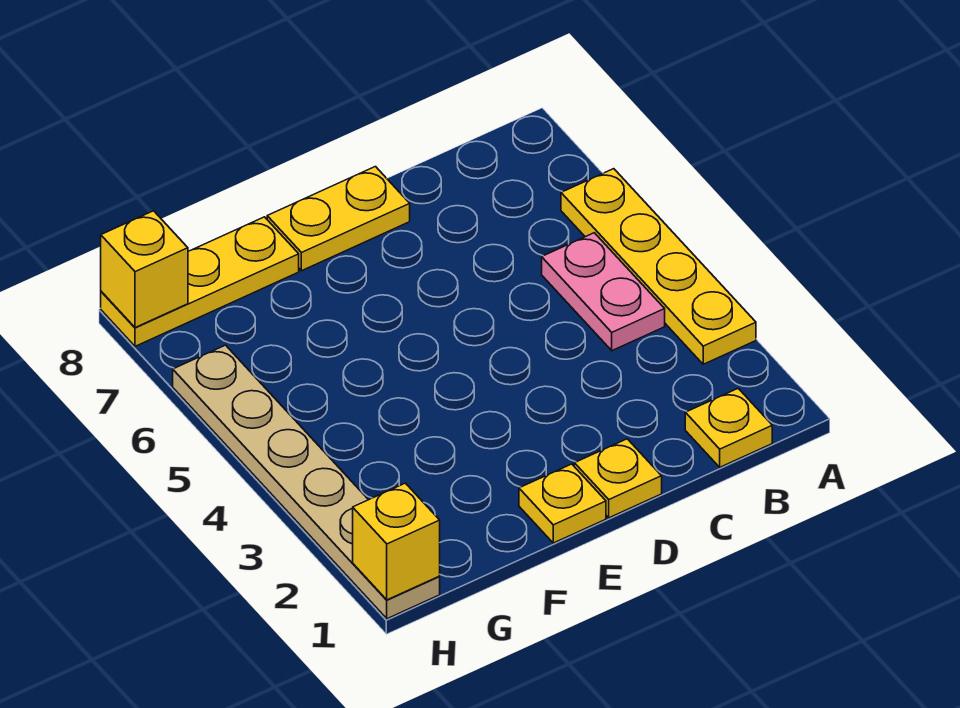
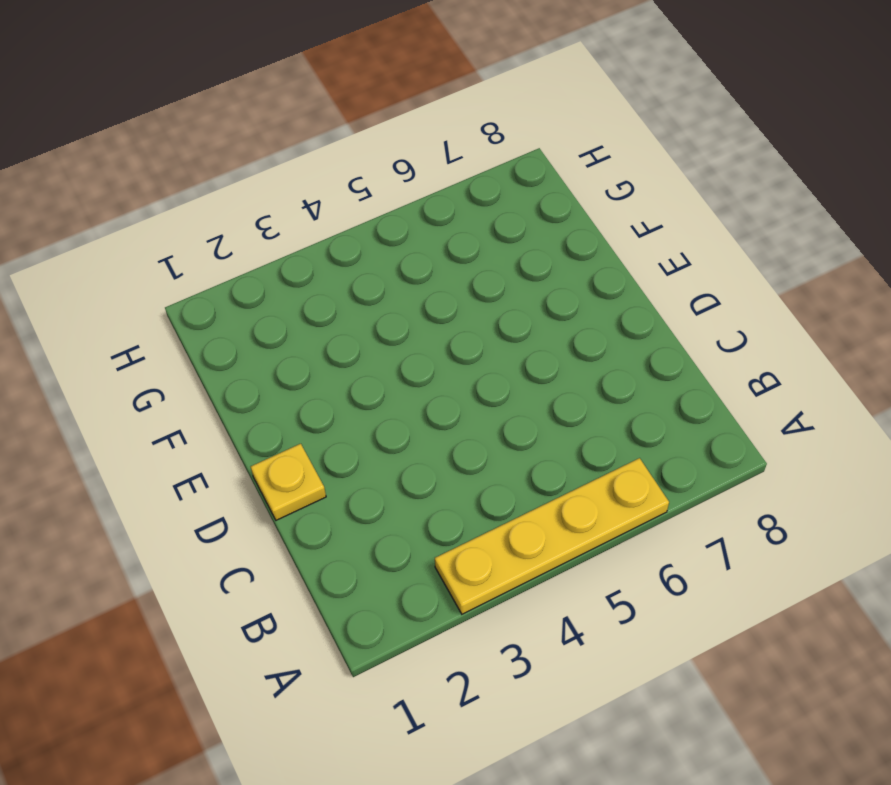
none -> yellow plate B1 level 1
none -> pink plate B4:B5 level 1

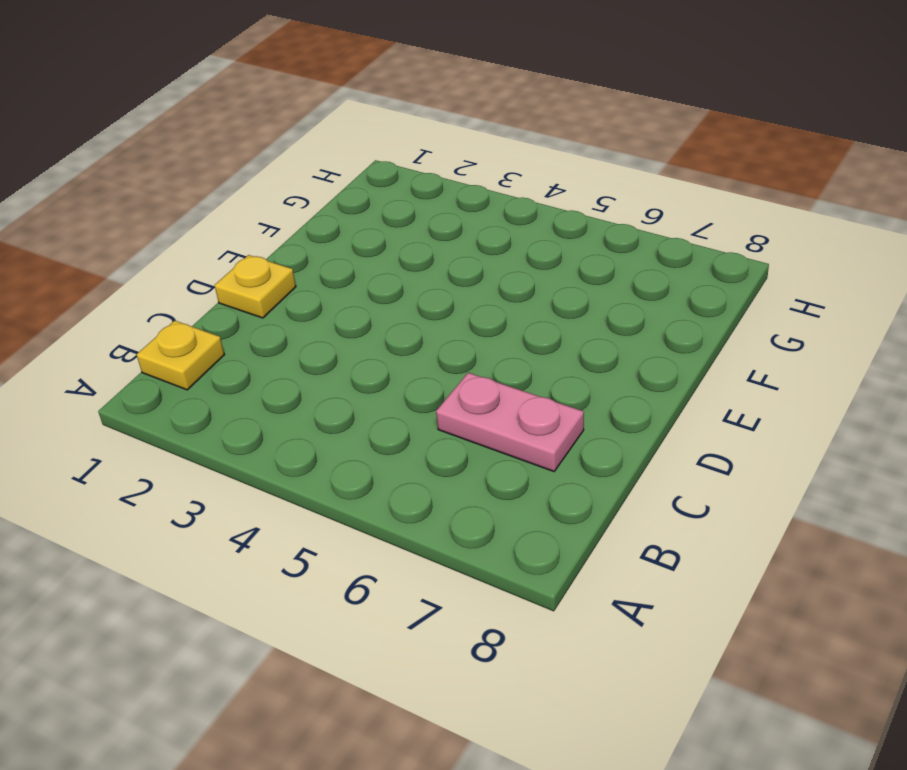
pink plate C6:C7 level 1 -> pink plate B4:B5 level 1
none -> yellow plate A3:A6 level 1
none -> yellow plate D8:E8 level 1

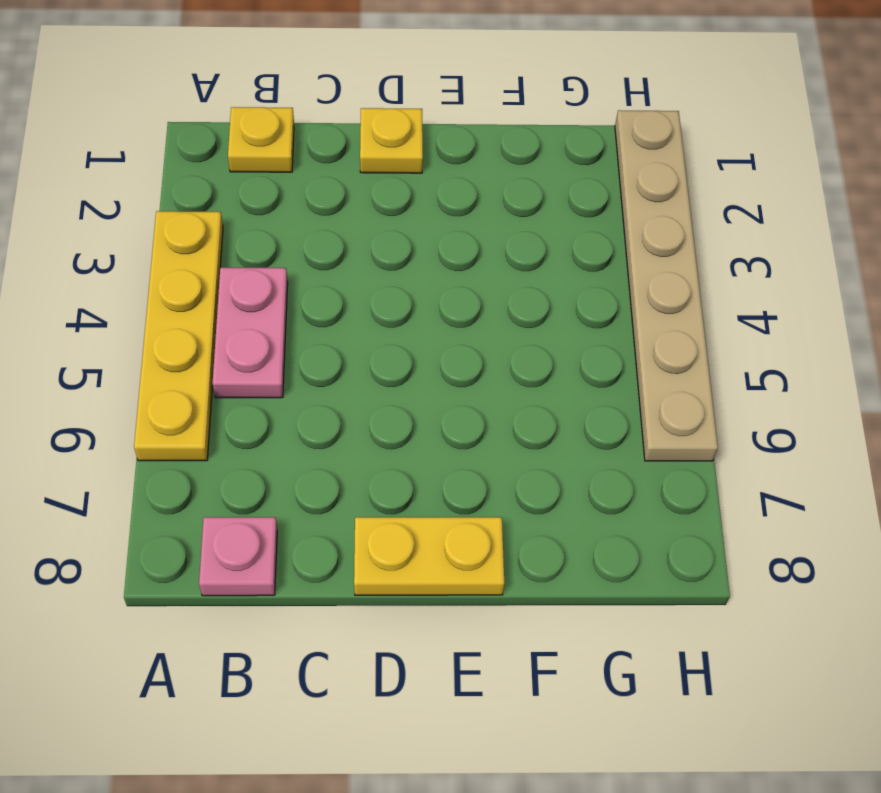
pink plate B8 level 1 -> none
none -> yellow plate E1 level 1
none -> yellow plate F8:H8 level 1

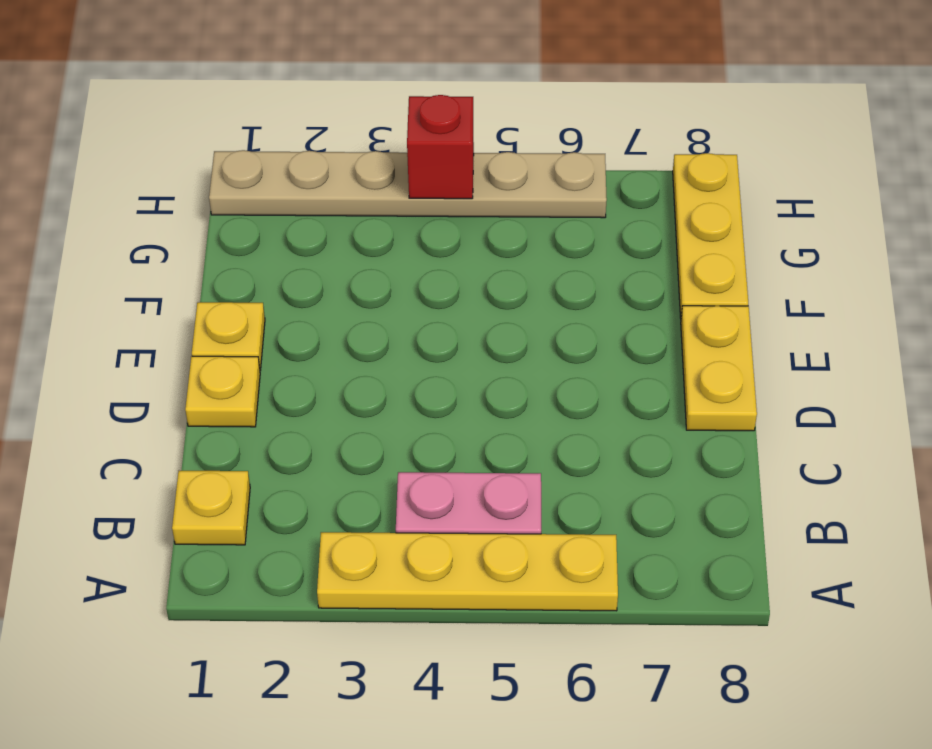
red brick H4 level 2 -> none
none -> yellow brick H1 level 2
none -> yellow brick H8 level 2

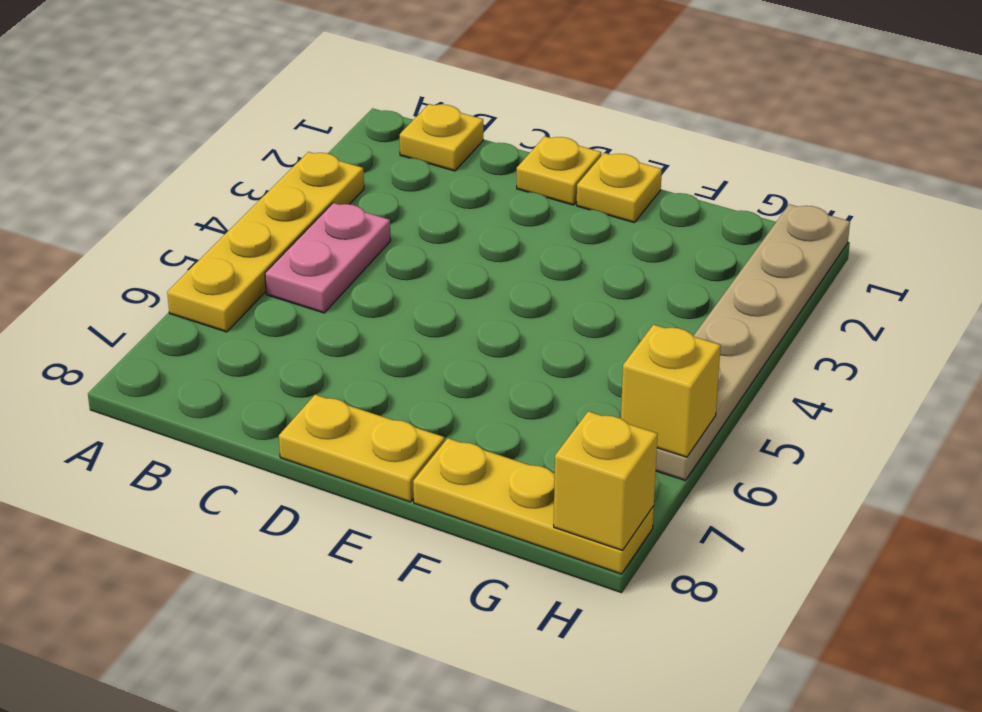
yellow brick H6 level 2 -> yellow brick H1 level 2

